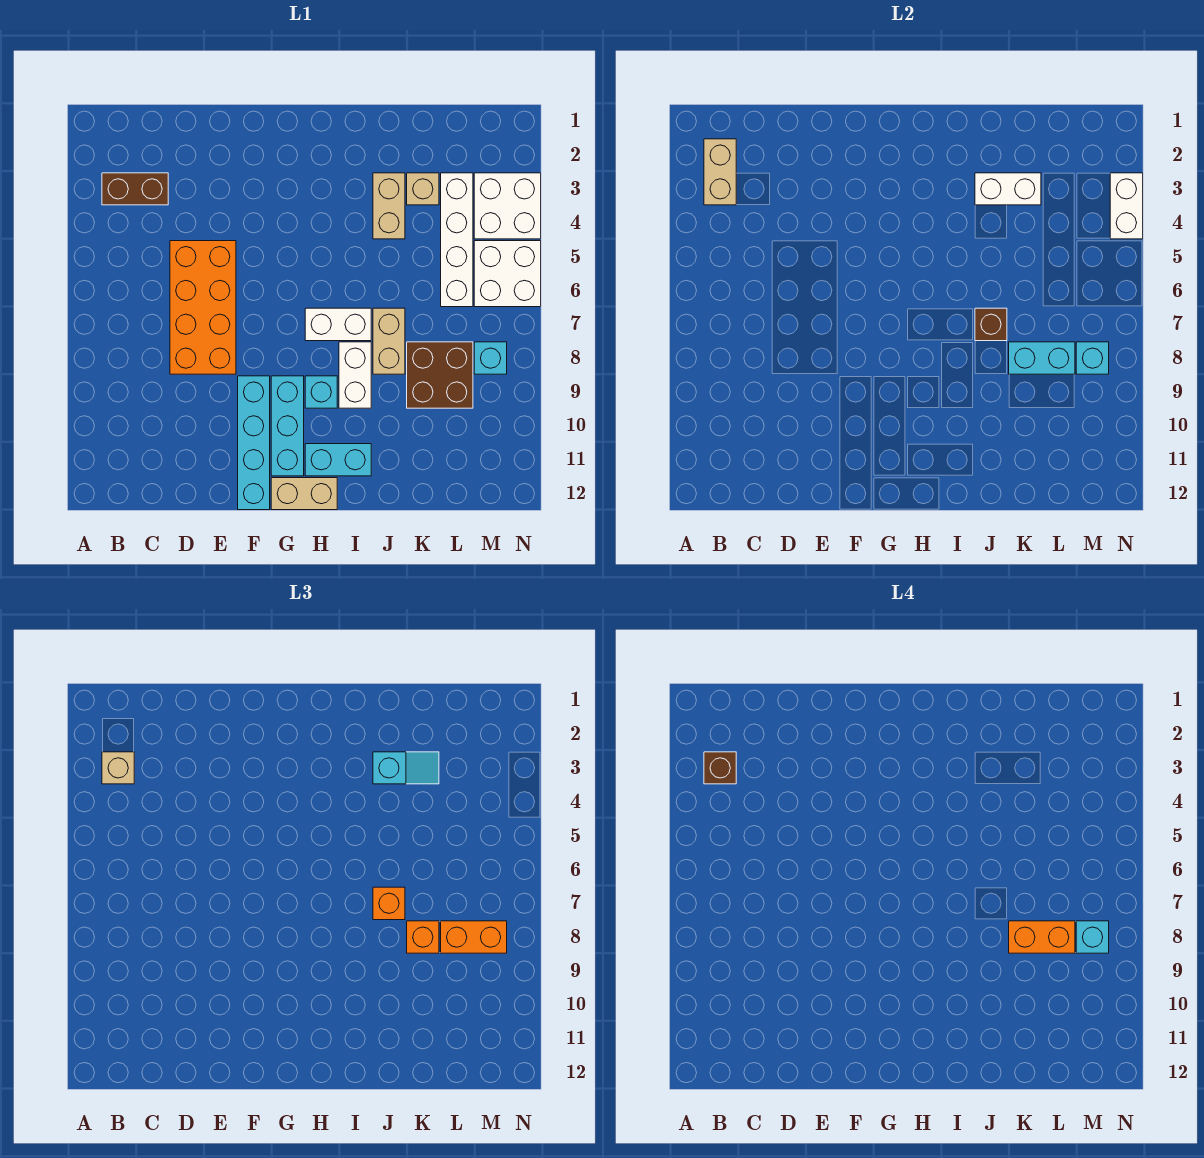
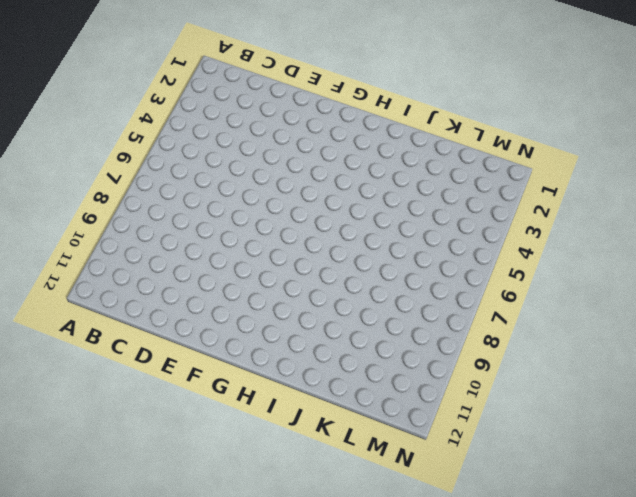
none -> brown brick B3:C3 level 1
none -> orange brick D5:E8 level 1
none -> cyan brick F9:F12 level 1
none -> cyan brick G9:G11 level 1

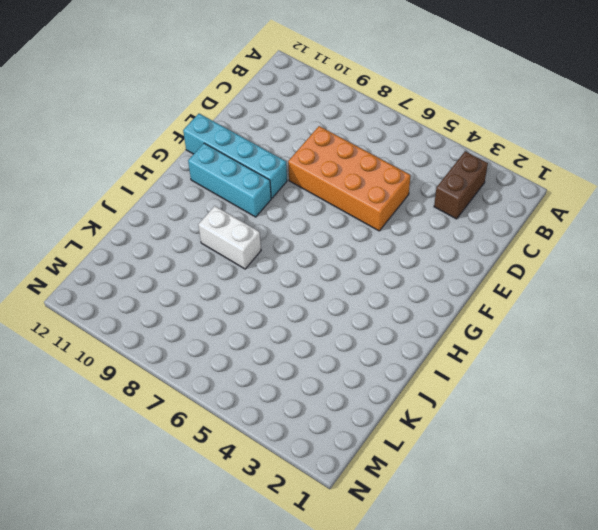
none -> tan brick G12:H12 level 1
none -> white brick H7:I7 level 1
none -> cyan brick H9 level 1
none -> cyan brick H11:I11 level 1

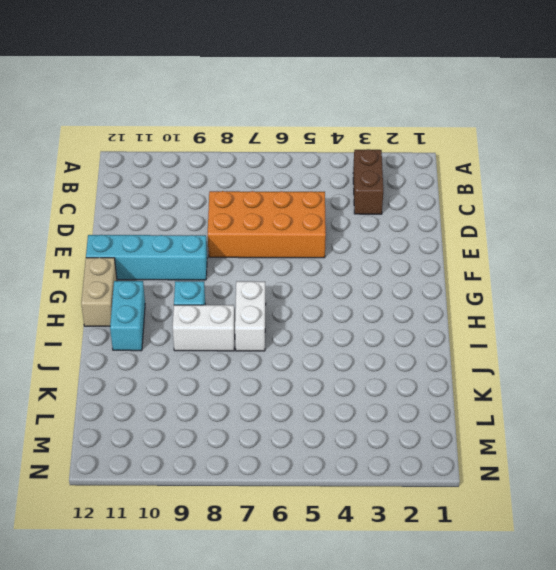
none -> cyan brick G9:G11 level 1
none -> tan brick J3:J4 level 1
none -> tan brick J7:J8 level 1
none -> tan brick K3 level 1

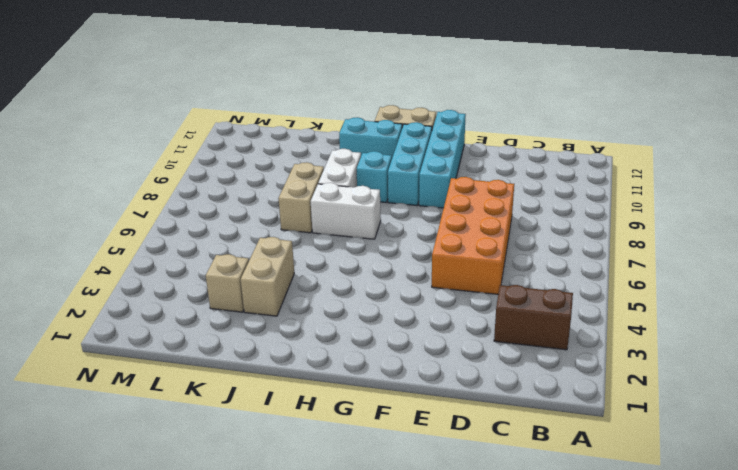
none -> brown brick K8:L9 level 1
none -> white brick L3:L6 level 1
none -> white brick M3:N4 level 1
none -> white brick M5:N6 level 1

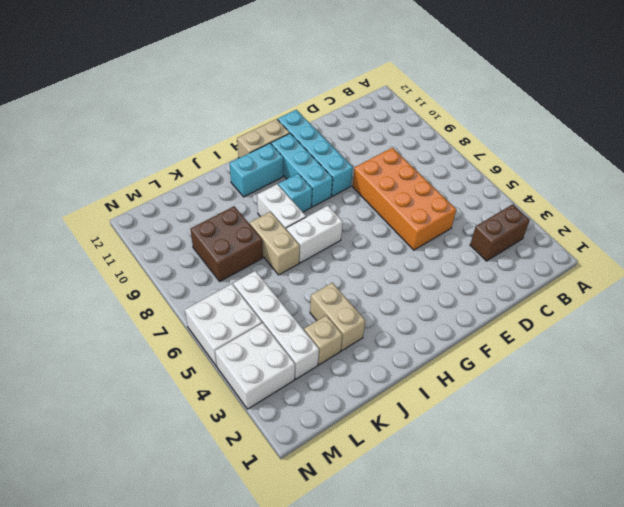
none -> cyan brick M8 level 1
none -> tan brick B2:B3 level 2
none -> white brick J3:K3 level 2
none -> brown brick J7 level 2

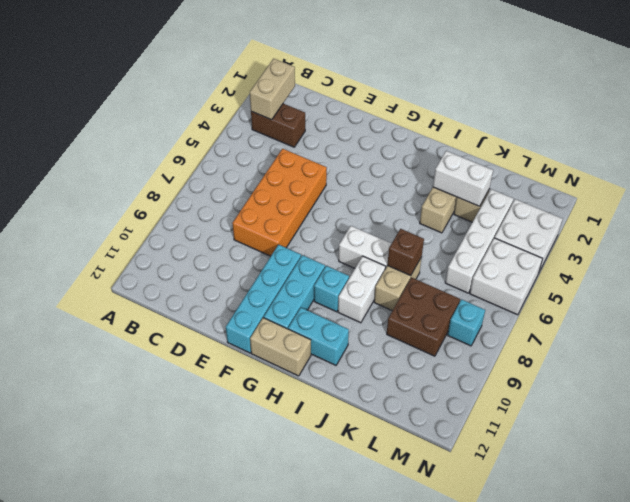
none -> cyan brick K8:L8 level 2
none -> cyan brick M8 level 2
none -> white brick N3:N4 level 2
none -> tan brick B3 level 3

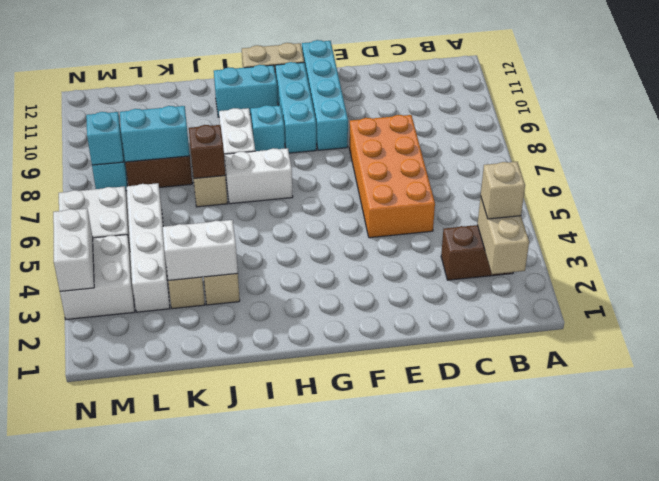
none -> cyan slope J3:K3 level 3 top J
none -> orange brick J7 level 3
none -> orange brick K8 level 3
none -> orange brick L8:M8 level 3

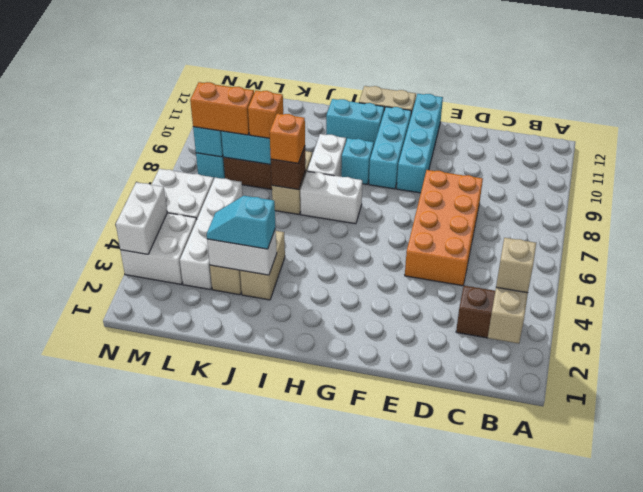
none -> brown brick B3 level 4
none -> orange brick K8:L8 level 4
none -> cyan brick M8 level 4

